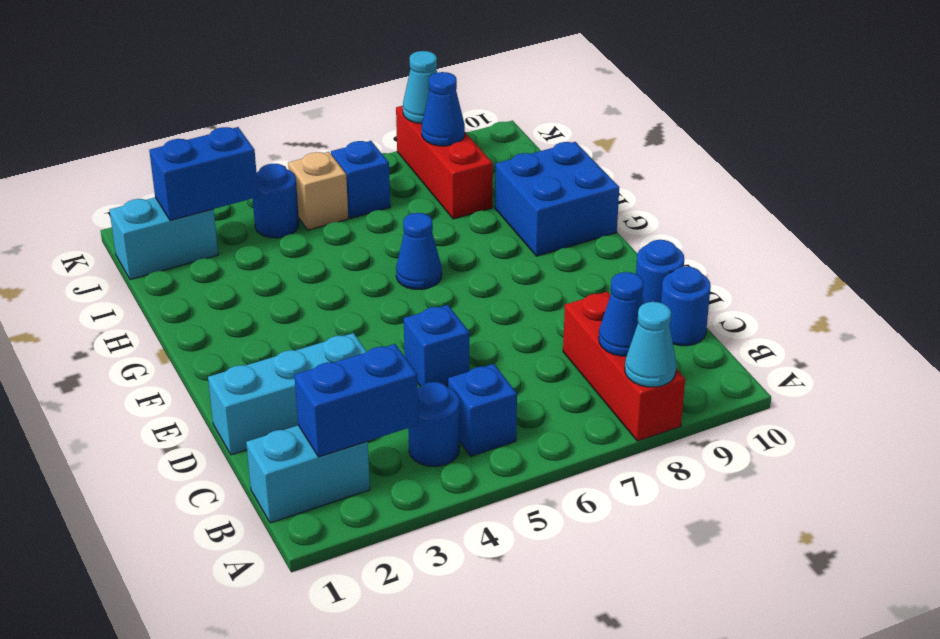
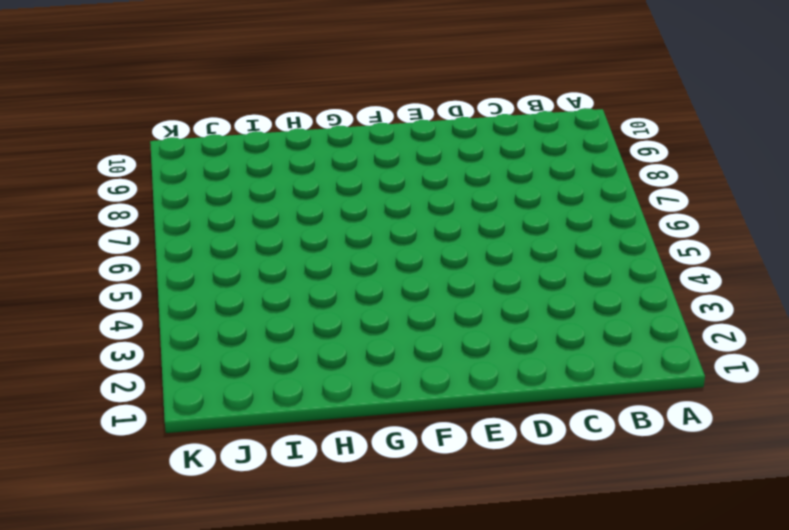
none -> red brick A8:C8 level 1
none -> cyan brick B1:B2 level 1
none -> blue round brick B4 level 1

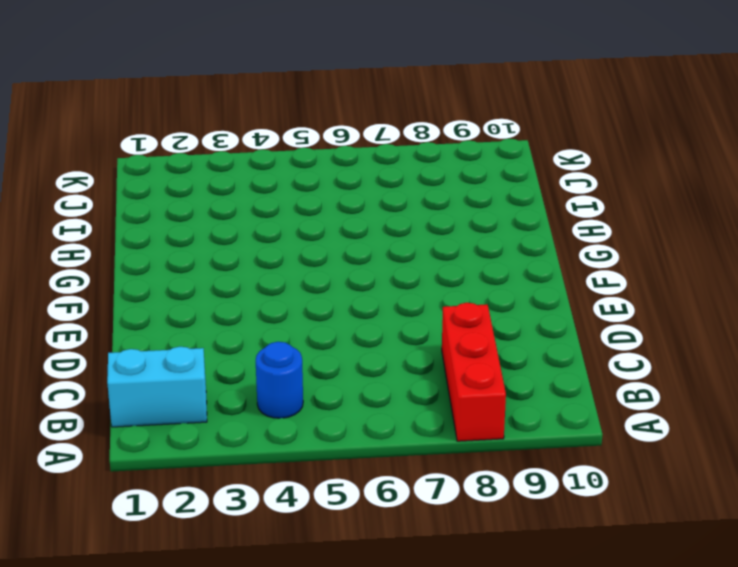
none -> blue brick B5 level 1
none -> blue round brick C10 level 1
none -> cyan brick D1:D3 level 1

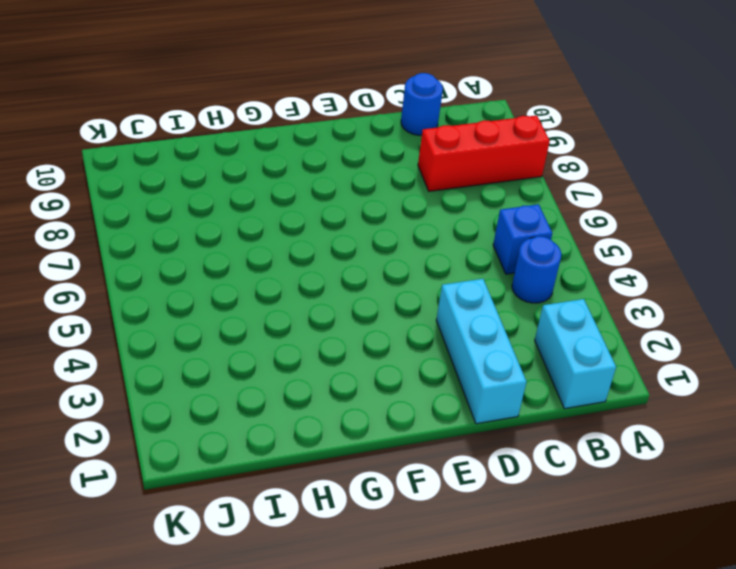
none -> blue brick D5 level 1
none -> blue round brick D10 level 1
none -> blue cone G6 level 1

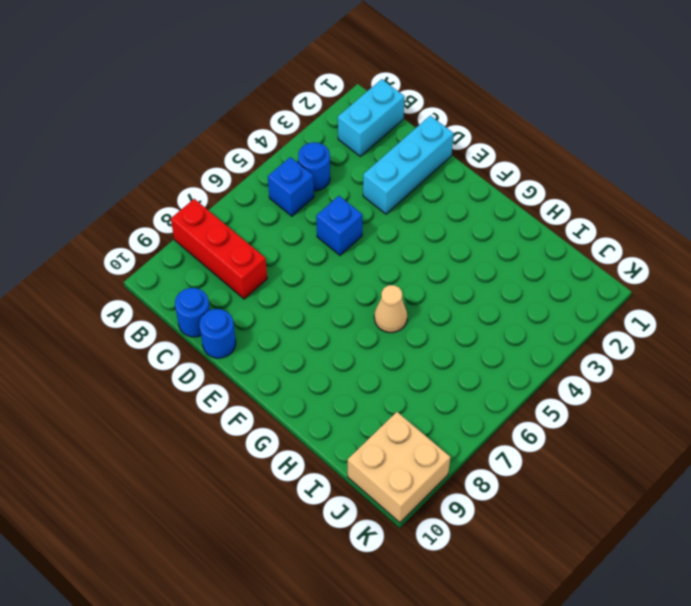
tan cone G6 level 1 -> blue cone G6 level 1
tan brick J9:K10 level 1 -> none
none -> blue brick G9:H10 level 1
none -> red brick I8:K8 level 1
none -> cyan brick J1:J2 level 1

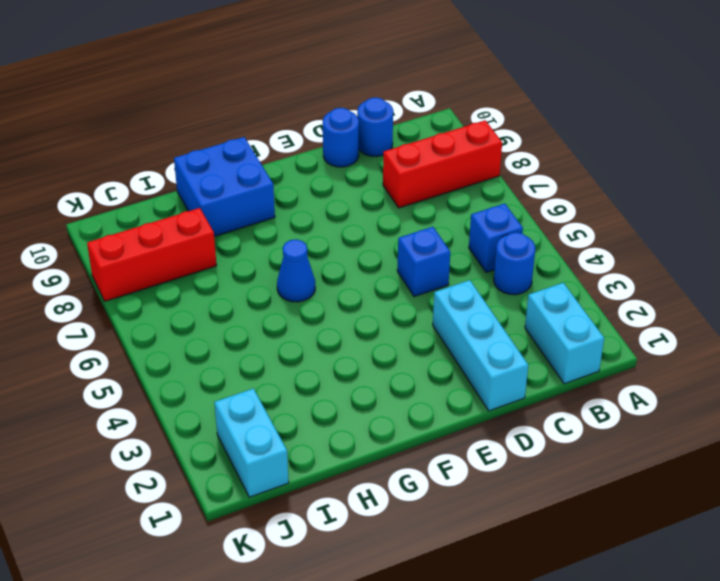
none -> blue round brick J4 level 1
none -> tan brick J5 level 1
none -> blue brick J6 level 1

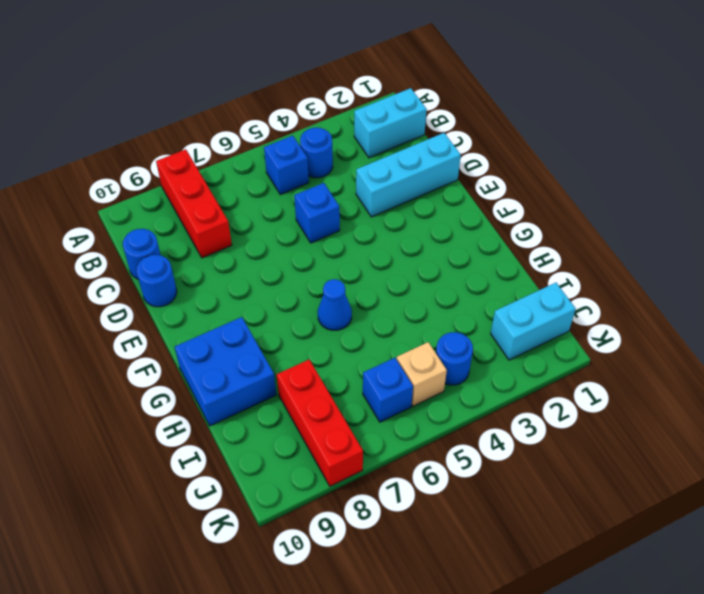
none -> cyan cone A8 level 2
none -> blue brick B2:B3 level 2
none -> blue cone B8 level 2

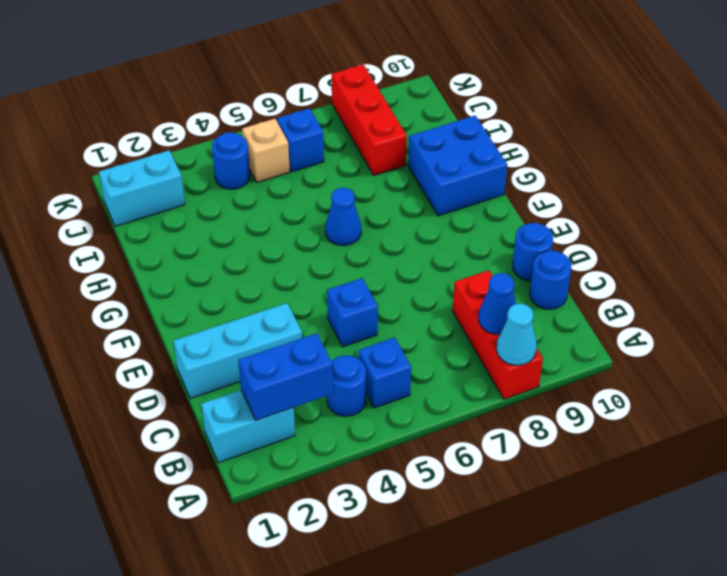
none -> blue brick J2:J3 level 2
none -> blue cone J8 level 2
none -> cyan cone K8 level 2

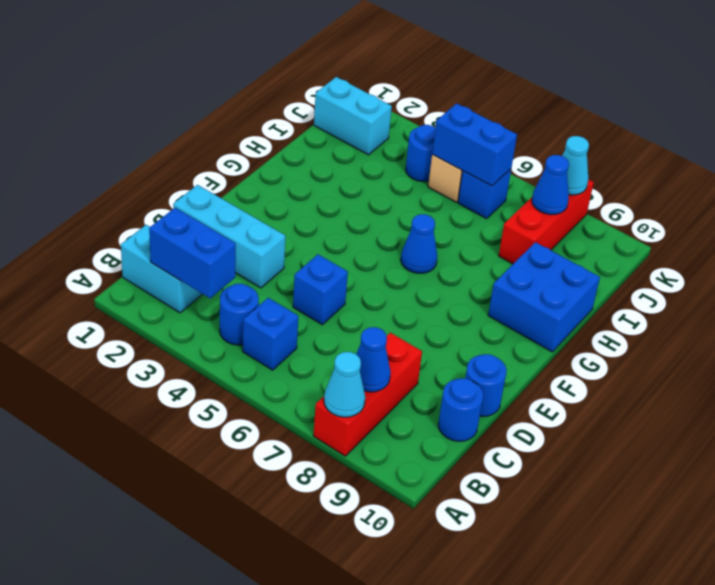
blue brick J5:J6 level 2 -> blue brick J2:J3 level 2

